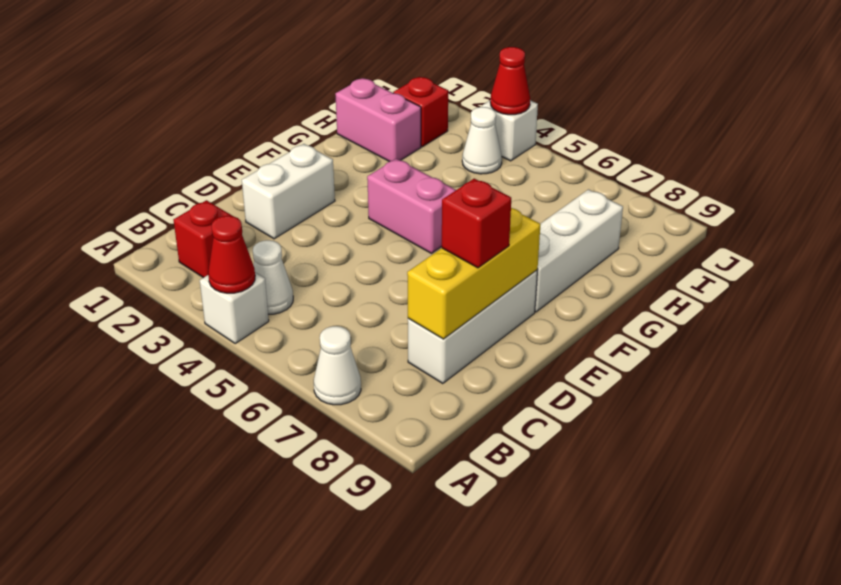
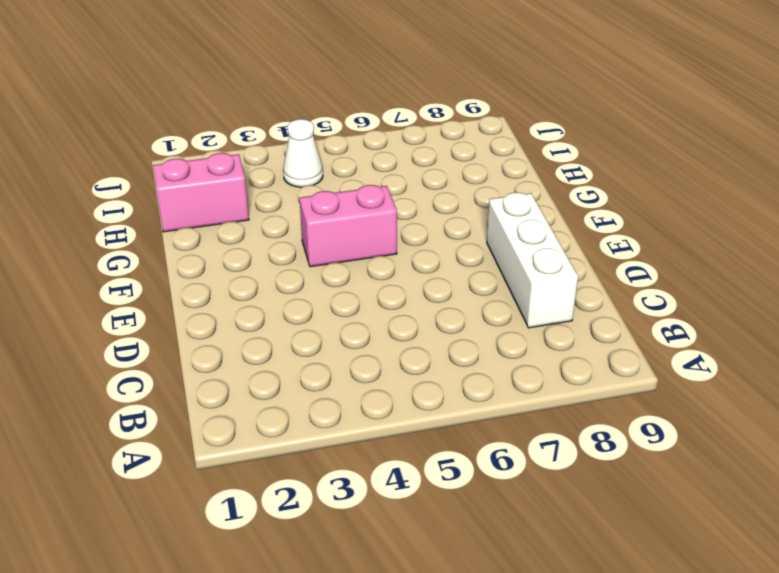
none -> white brick A4 level 1
none -> white cone A7 level 1
none -> red brick B2 level 1

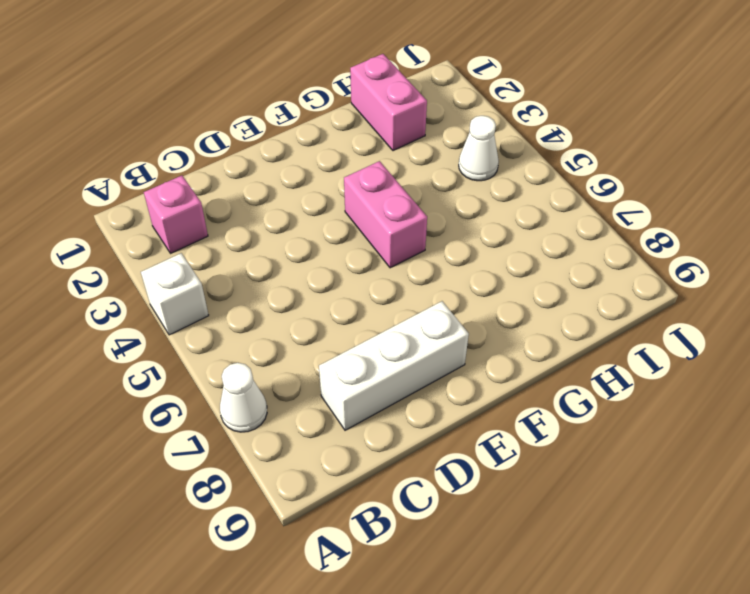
pink brick B2 level 1 -> red brick B2 level 1
none -> white cone B4 level 1
none -> white brick D2:E2 level 1
none -> white brick F8:H8 level 1

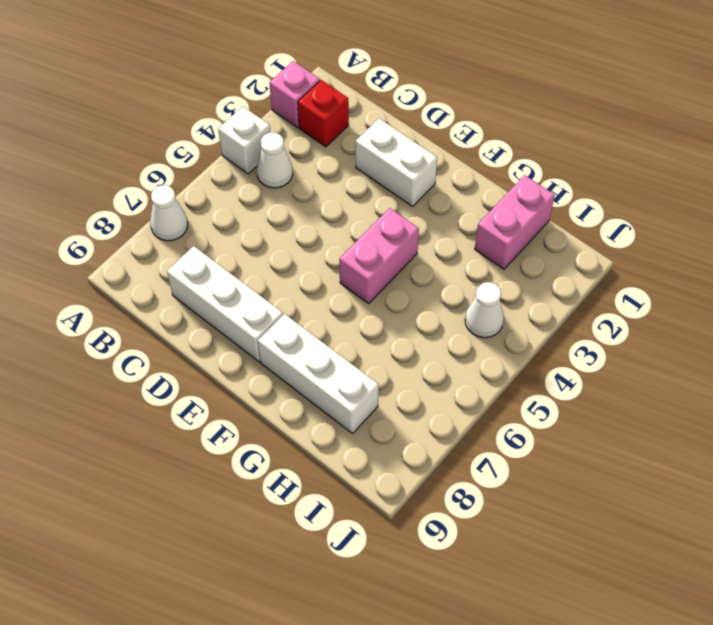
pink brick A2 level 1 -> none
none -> red brick I2 level 1
none -> white brick J4 level 1
none -> red cone A4 level 2

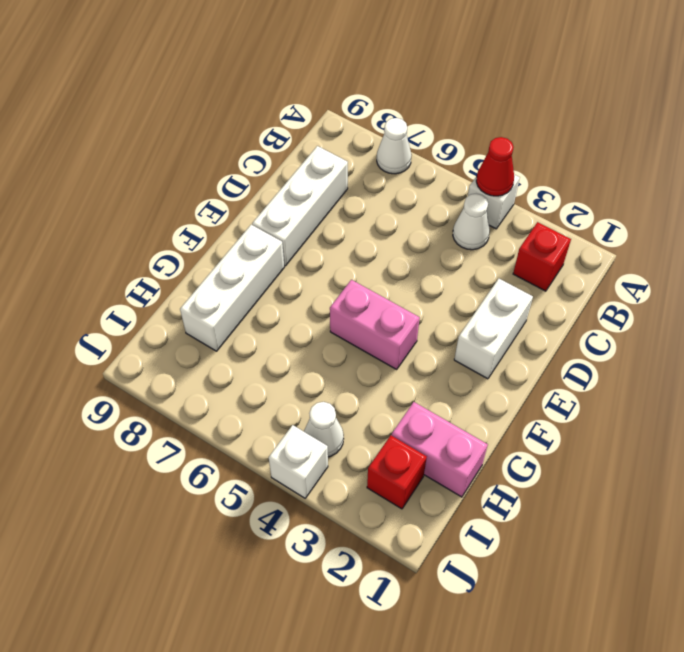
none -> yellow brick C8:E8 level 2
none -> red cone J4 level 2
none -> red brick D8 level 3

